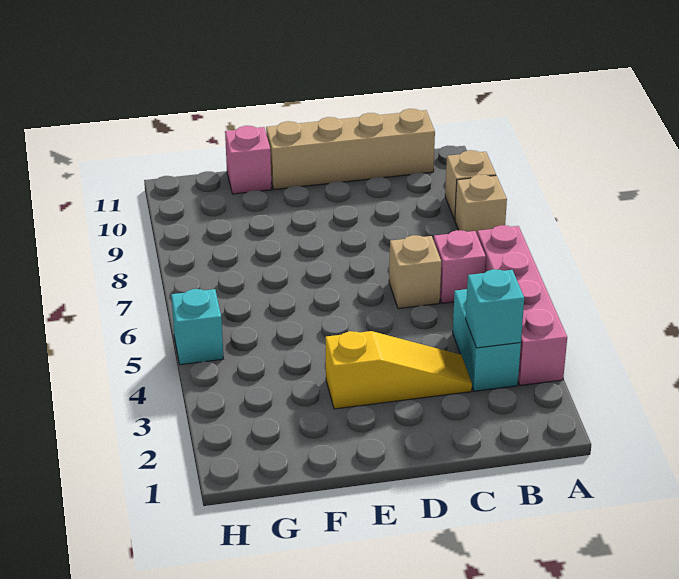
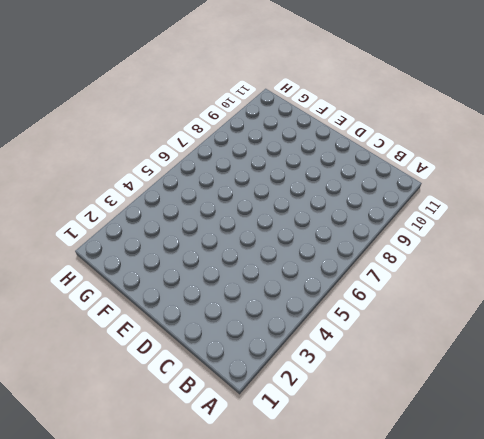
none -> pink brick A3:A6 level 1
none -> tan brick A8 level 1

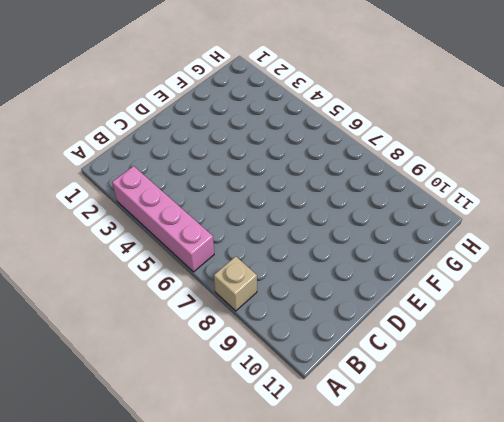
none -> tan brick A9 level 1
none -> cyan brick B3:B4 level 1

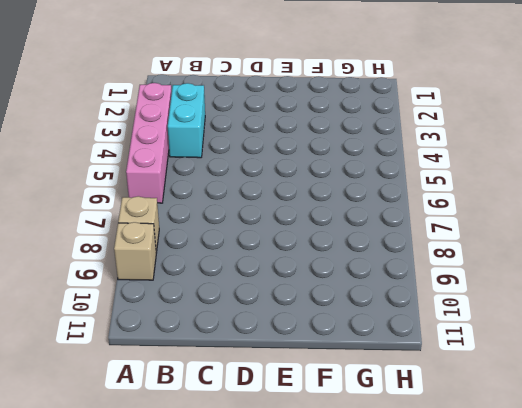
none -> pink brick B6 level 1
none -> tan brick B11:E11 level 1

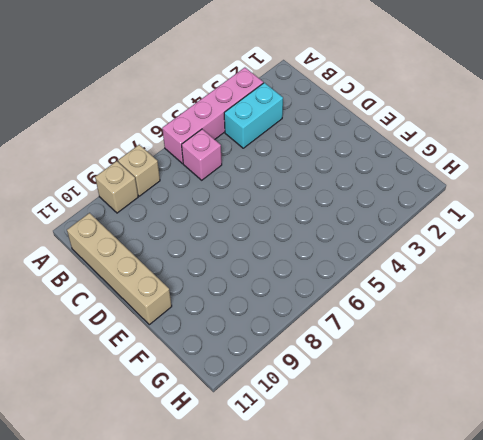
none -> yellow slope C3:E3 level 1 top E
none -> tan brick C6 level 1

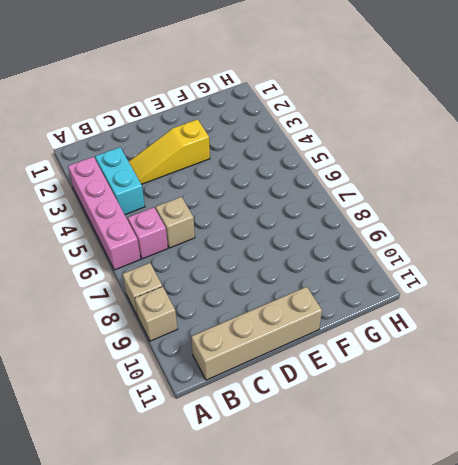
none -> pink brick F11 level 1
none -> cyan brick H5 level 1

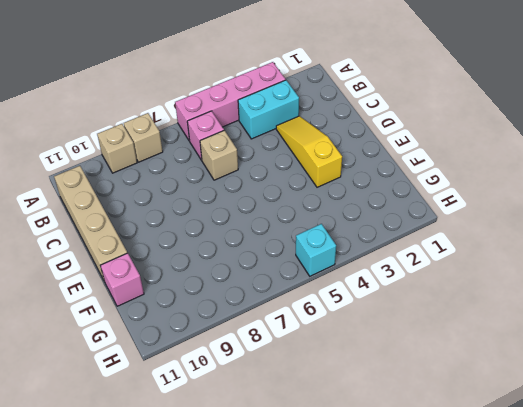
none -> cyan brick B3 level 2

